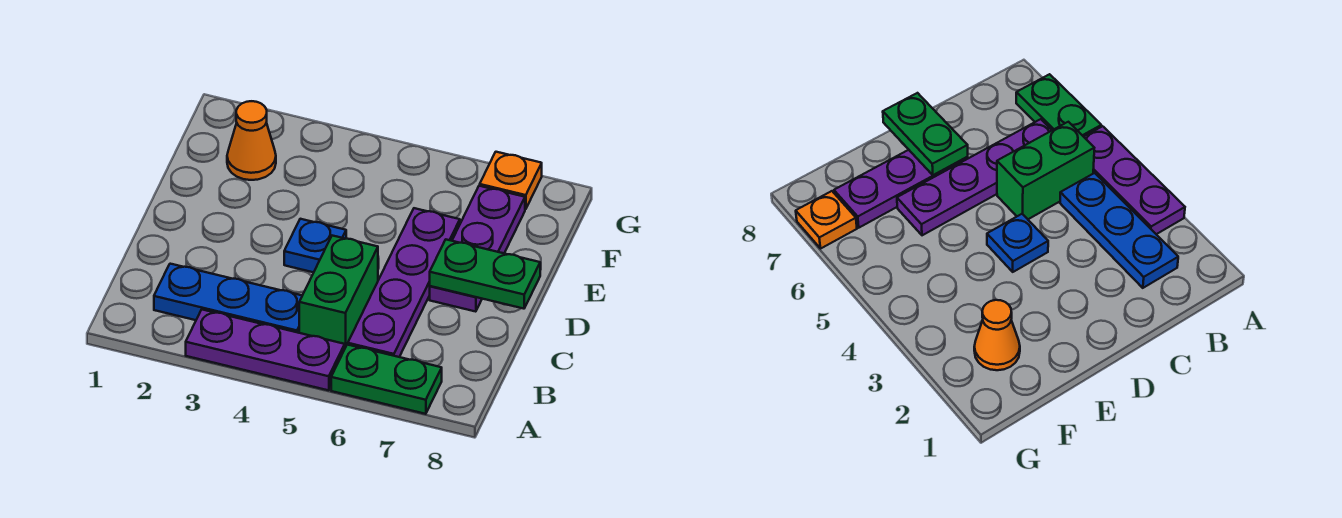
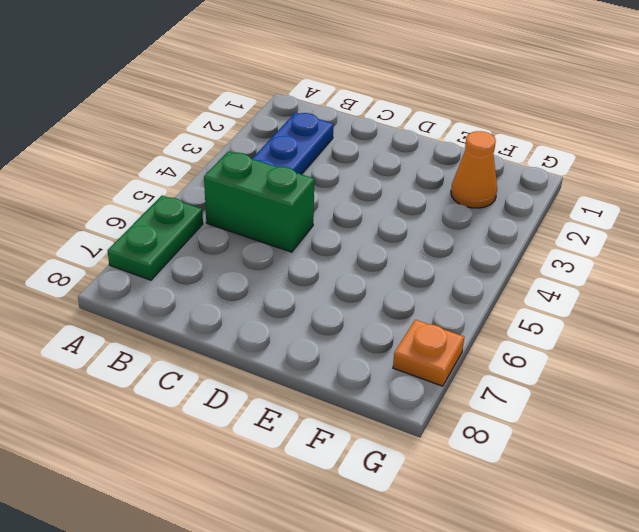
none -> purple plate A3:A5 level 1
none -> purple plate B6:E6 level 1

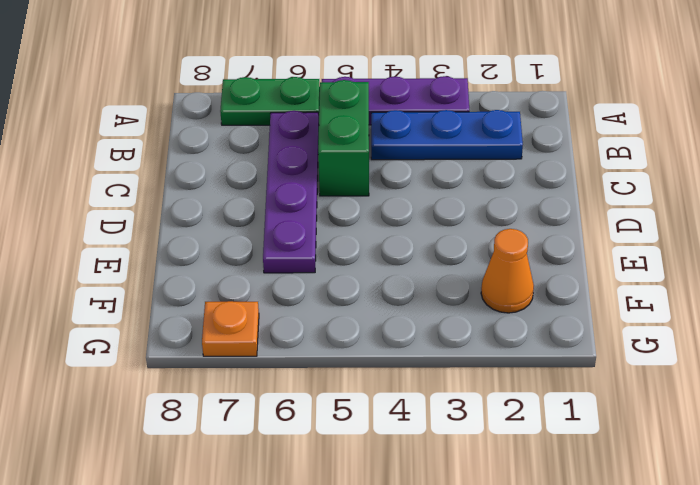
none -> blue plate D4 level 1
none -> purple plate D7:F7 level 1

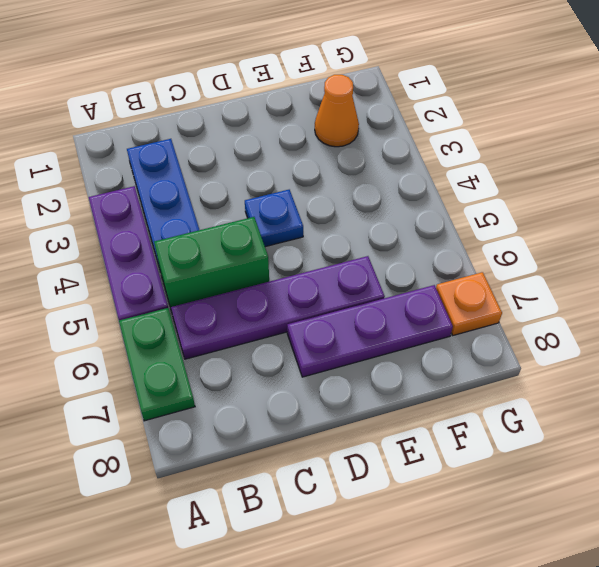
none -> green plate D7:D8 level 2

